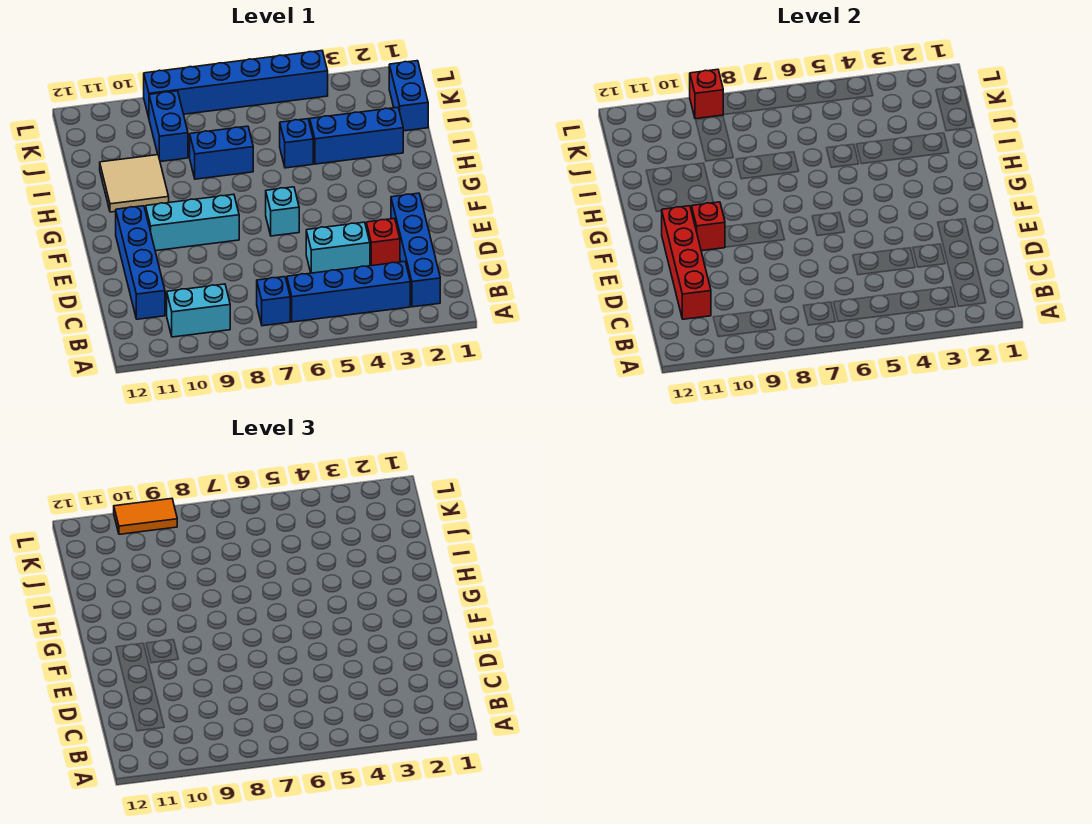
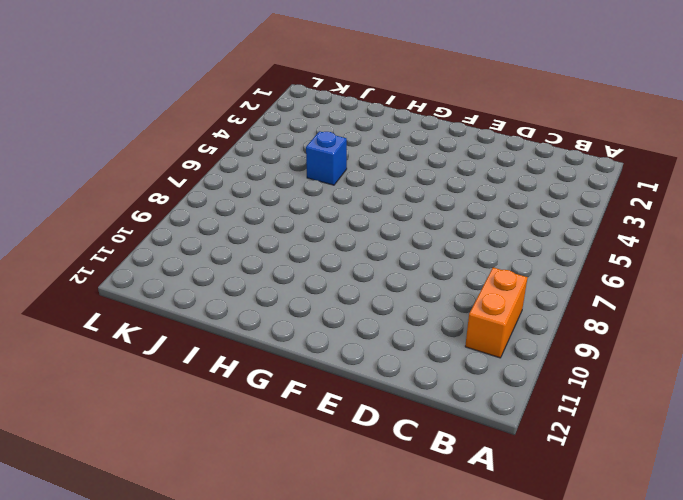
orange brick B9:B10 level 1 -> cyan brick B9:B10 level 1
none -> blue brick B2:E2 level 1
none -> blue brick B3:B6 level 1
none -> blue brick B7 level 1

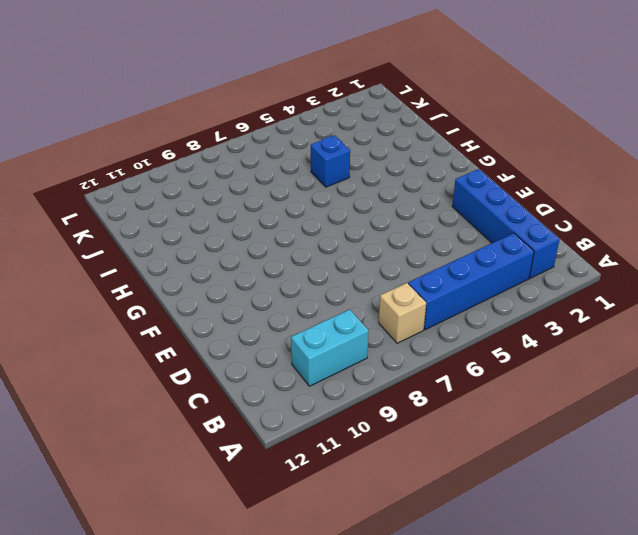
tan brick B7 level 1 -> blue brick B7 level 1
none -> blue brick C11:F11 level 1
none -> red brick D3 level 1
none -> cyan brick D4:D5 level 1

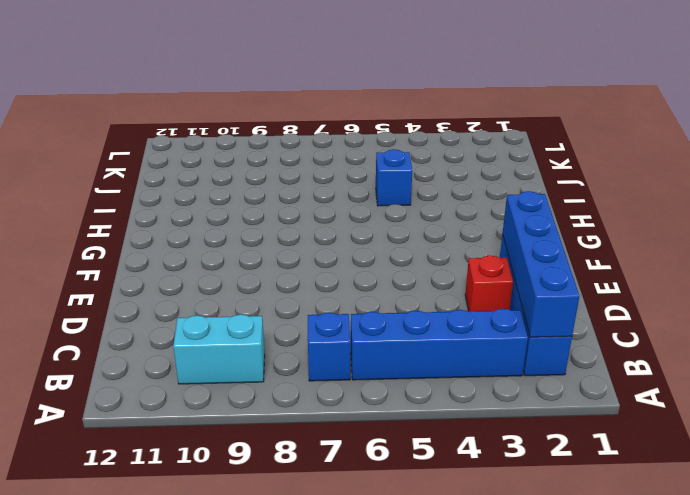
blue brick B2:E2 level 2 -> blue brick C11:F11 level 1
none -> cyan brick D4:D5 level 1
none -> cyan brick F6 level 1
none -> cyan brick F8:F10 level 1

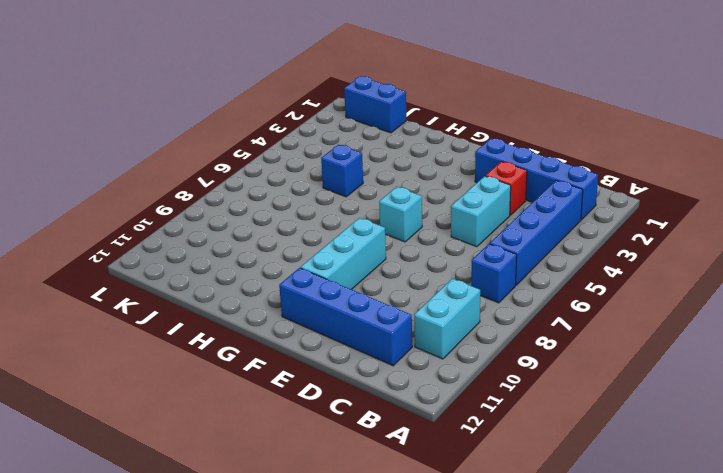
none -> tan tile H10:I11 level 1
none -> blue brick I2:I4 level 1
none -> blue brick I7:I8 level 1

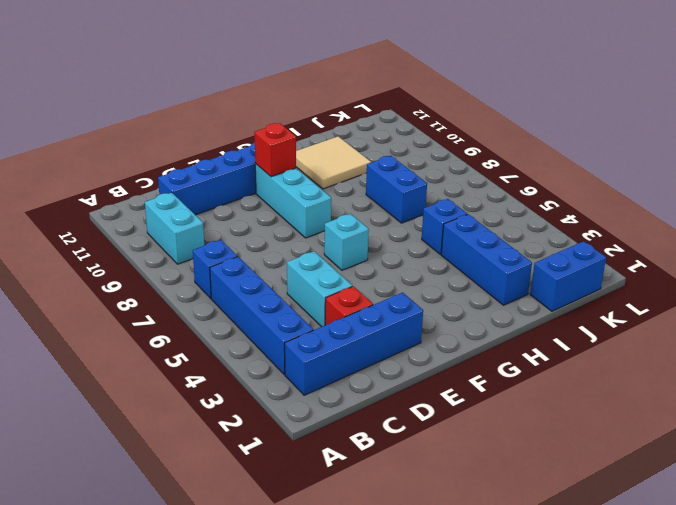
none -> blue brick J9:K9 level 1
none -> blue brick L4:L9 level 1
none -> red brick C11:F11 level 2

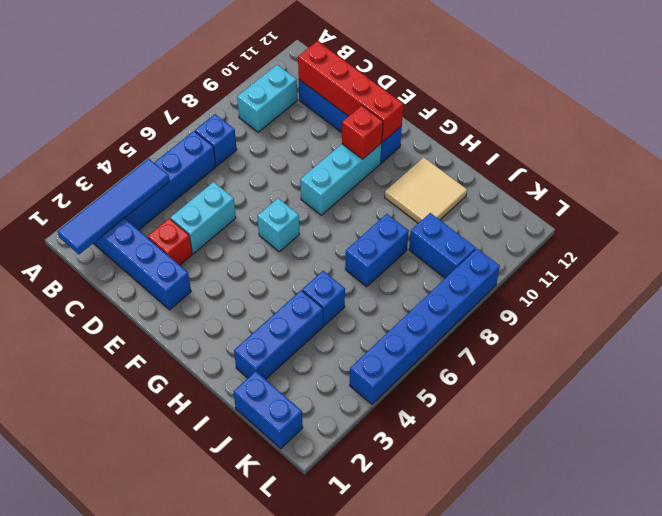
blue tile B1:B4 level 2 -> none
none -> red brick L9 level 2
none -> orange tile L9:L10 level 3

